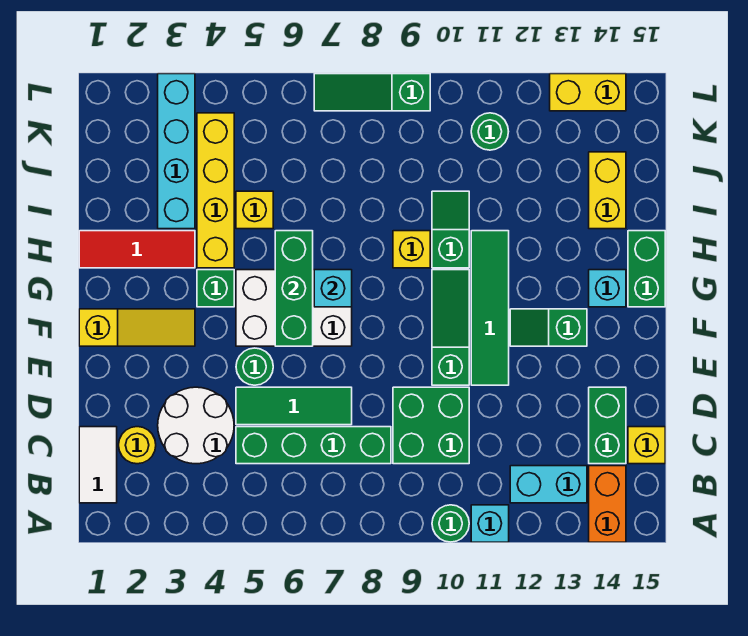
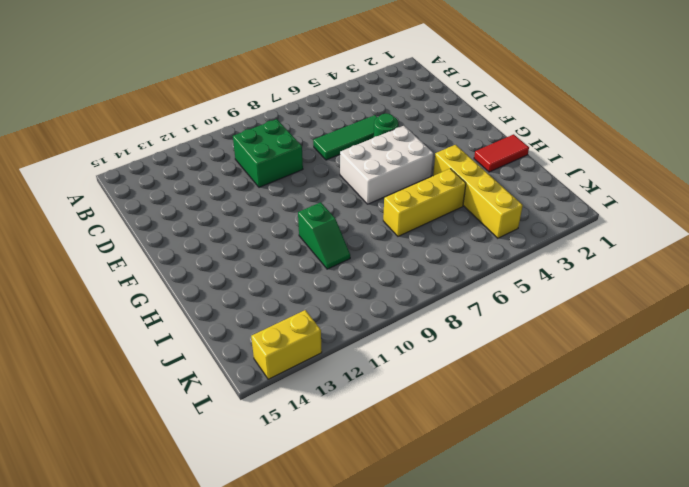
red tile H1:H2 level 1 -> red tile H1:H3 level 1
yellow brick I5:I7 level 1 -> yellow brick I5 level 1
none -> green round brick A10 level 1
none -> cyan brick A11 level 1
none -> orange brick A14:B14 level 1
none -> white tile B1:C1 level 1

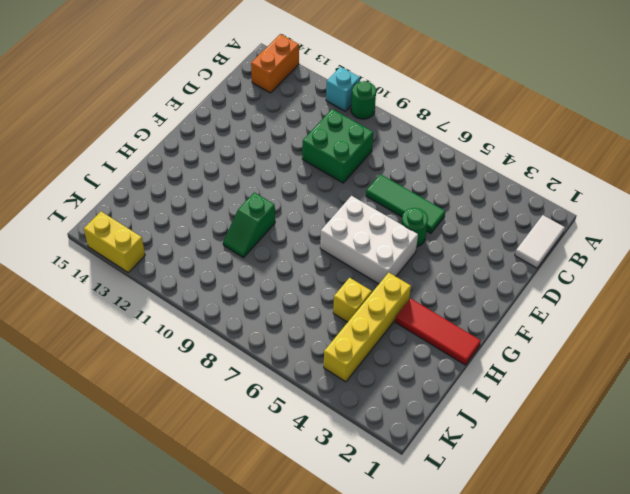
none -> cyan brick B12:B13 level 1
none -> yellow round brick C2 level 1
none -> white round brick C3:D4 level 1
none -> green brick C5:C8 level 1

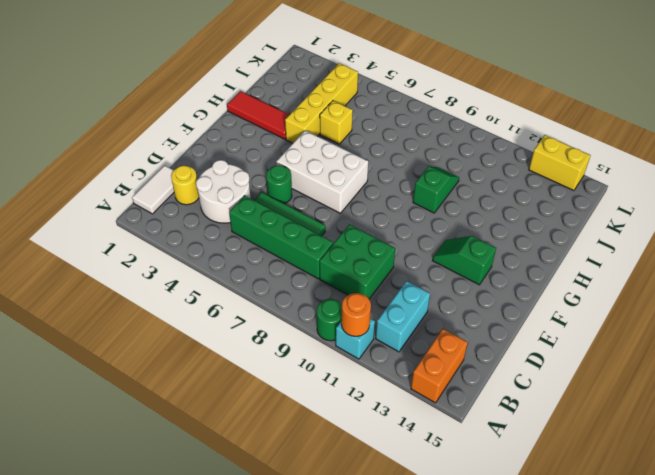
orange round brick A11 level 2 -> none
cyan brick B12:C12 level 1 -> cyan brick B12:B13 level 1
none -> green brick C14:D14 level 1
none -> yellow brick C15 level 1
none -> green slope E10:G10 level 1 top E
none -> green tile E11:H11 level 1

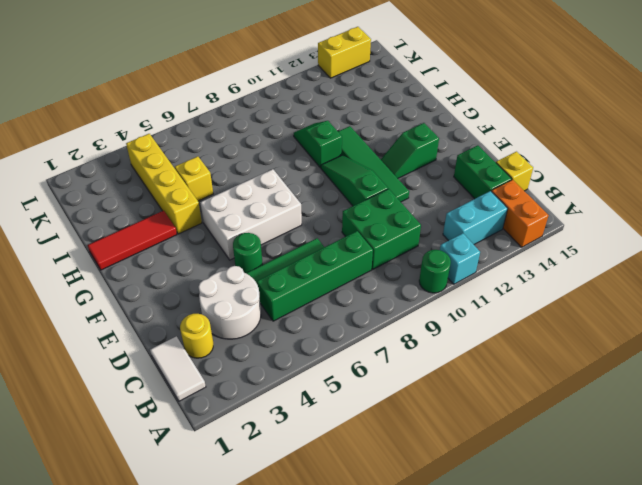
none -> yellow slope F1:F3 level 1 top 1
none -> green brick G4 level 1
none -> cyan brick G14 level 1
none -> green brick G15:H15 level 1

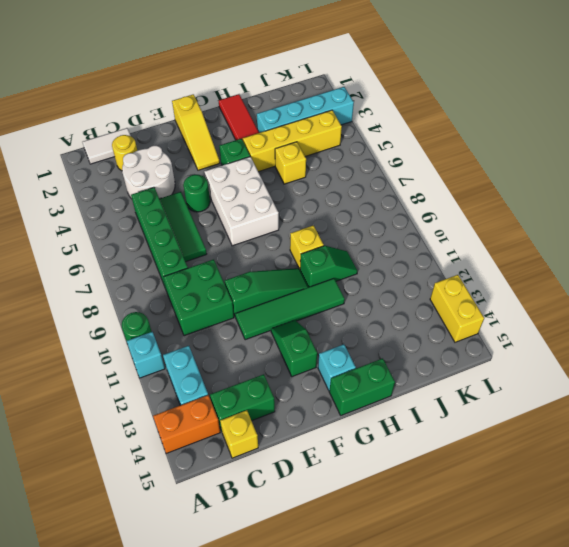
none -> yellow brick I14:J14 level 1
none -> green round brick K11 level 1
none -> green slope L7:L9 level 1 top 9
none -> green brick F6:H6 level 2

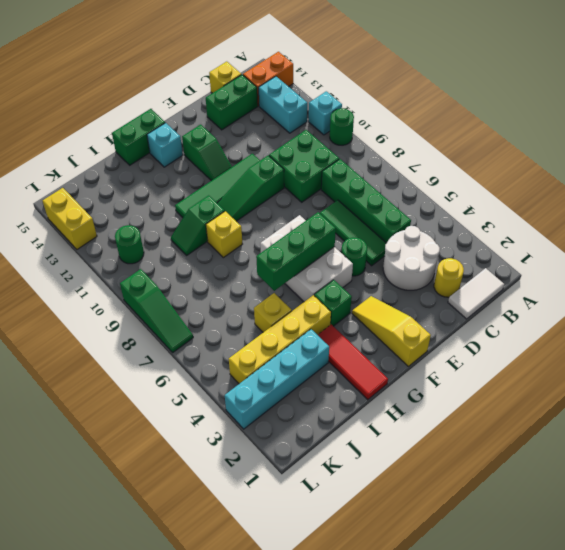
none -> yellow brick I14:J14 level 1
none -> cyan brick G7 level 2

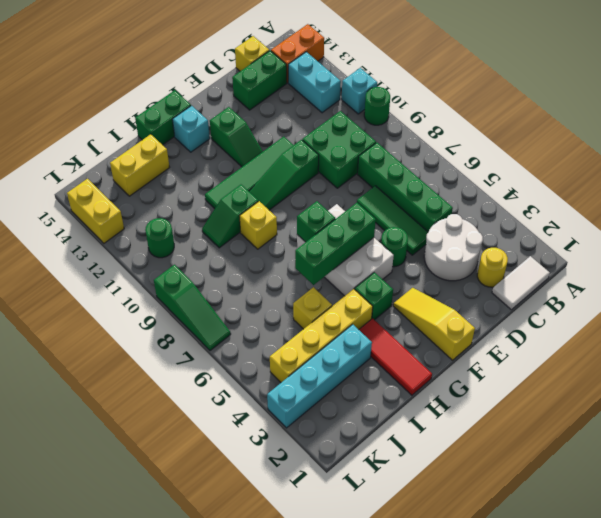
green brick G7 level 2 -> cyan brick G7 level 2

